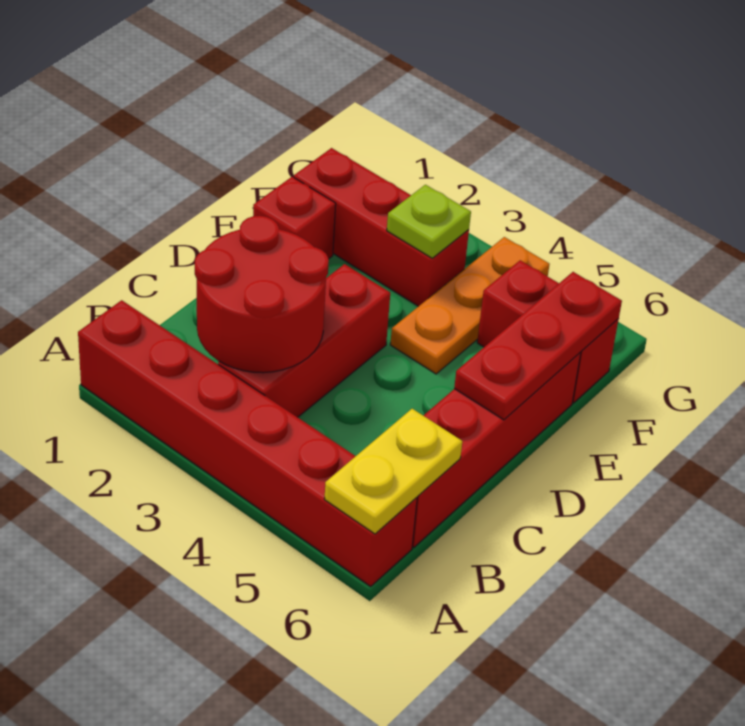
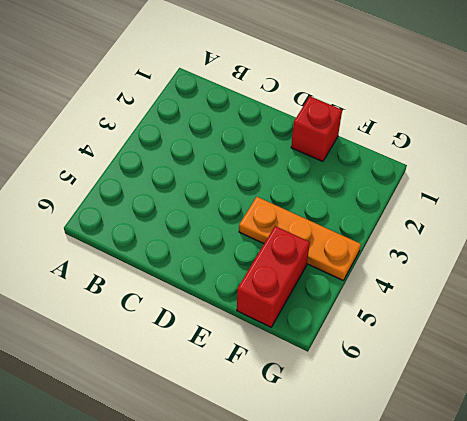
none -> red brick A1:A6 level 1
none -> red brick B3:D3 level 1

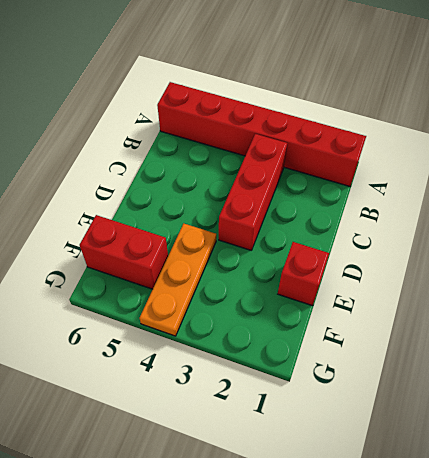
none -> red brick B6:E6 level 1
none -> red brick F1:F3 level 1

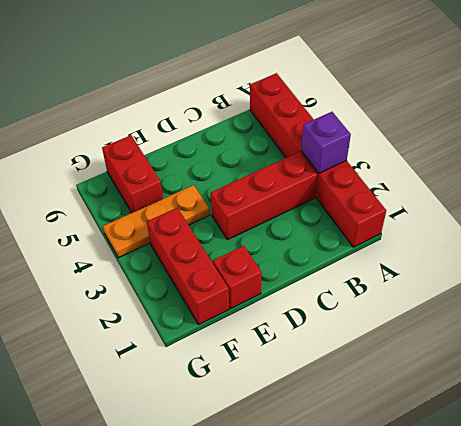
purple brick A3 level 2 -> none
none -> red brick B6:E6 level 1
none -> yellow plate A6:B6 level 2

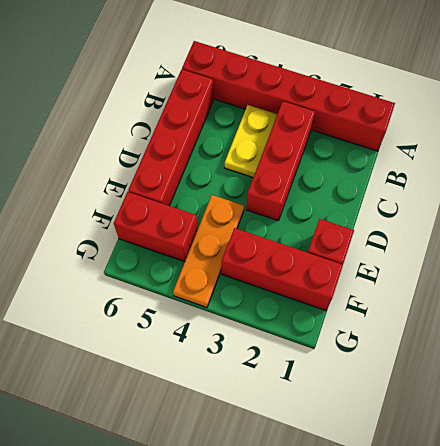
yellow plate B4:C4 level 1 -> yellow plate A6:B6 level 2
none -> red round brick B2:C3 level 2
none -> red plate D6:F6 level 2

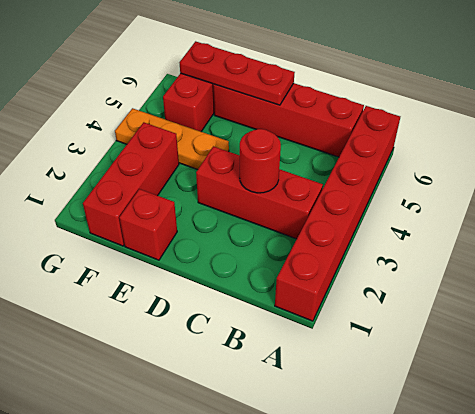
red round brick C3 level 2 -> red round brick B2:C3 level 2
none -> yellow plate A6:B6 level 2
none -> lime plate F3 level 2

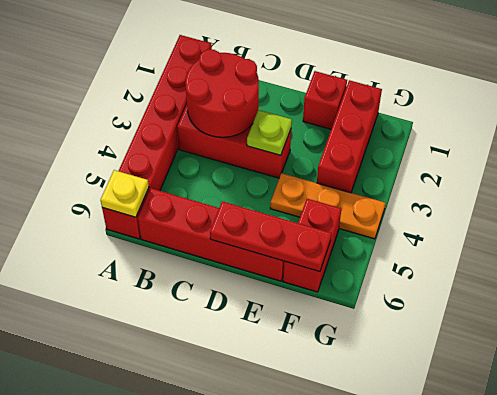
yellow plate A6 level 2 -> yellow plate A6:B6 level 2
lime plate D3 level 2 -> lime plate F3 level 2

